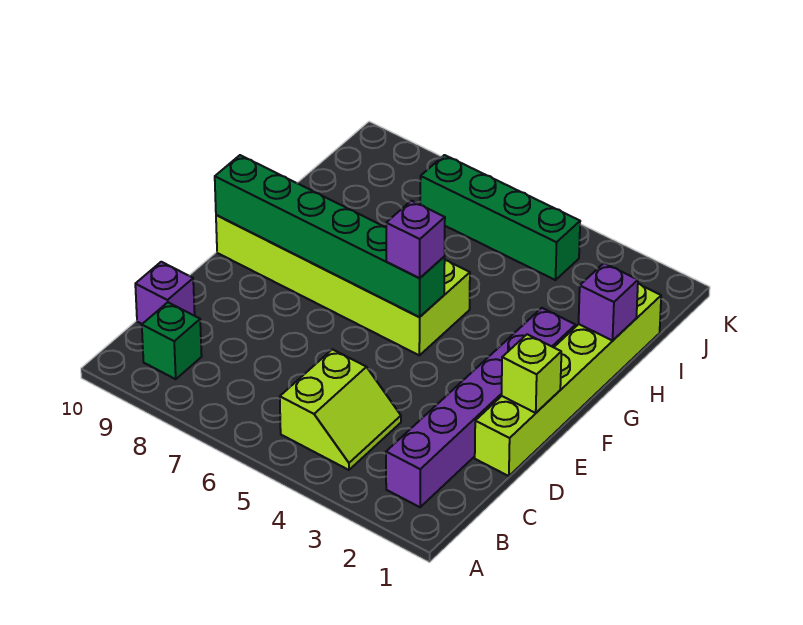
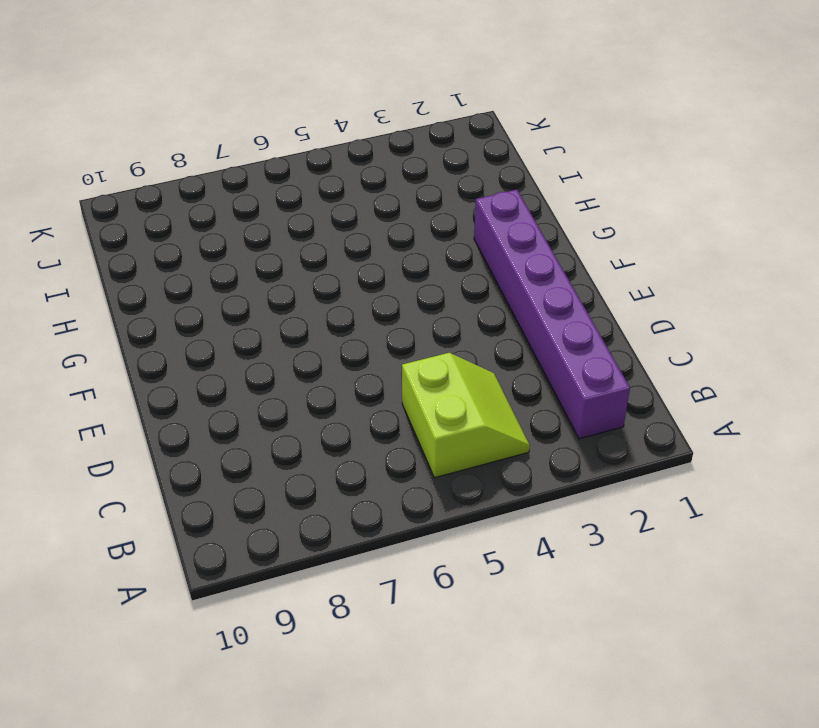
none -> green brick B9 level 1
none -> purple brick C10 level 1

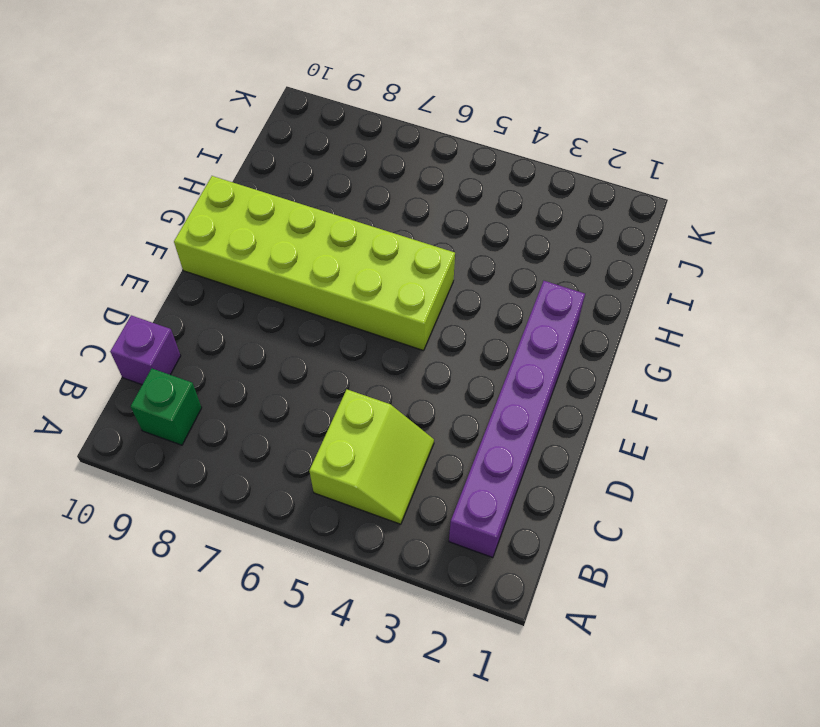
none -> lime brick D1:I1 level 1
none -> green brick J4:J7 level 1

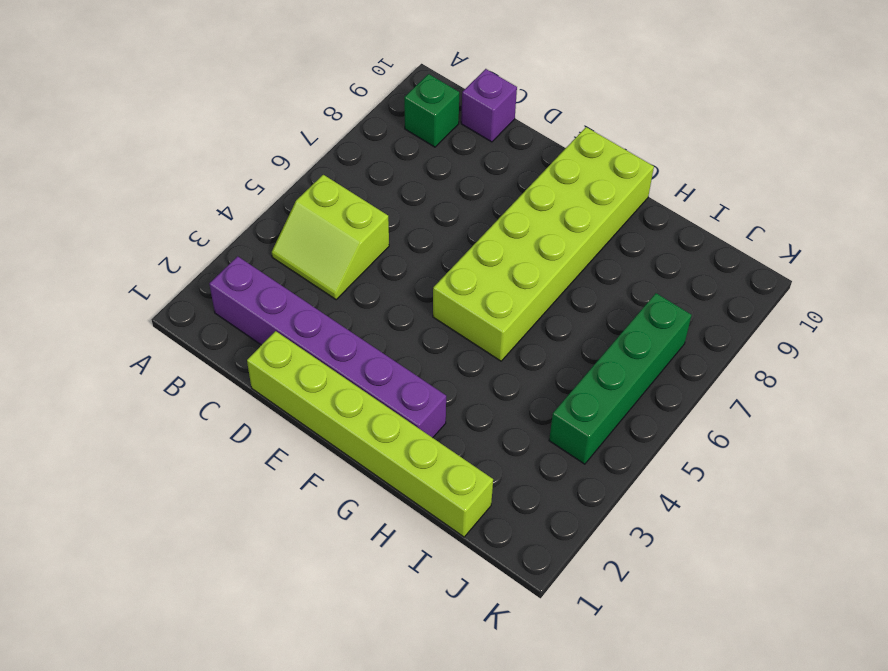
none -> lime brick E1 level 2
none -> green brick F5:F10 level 2

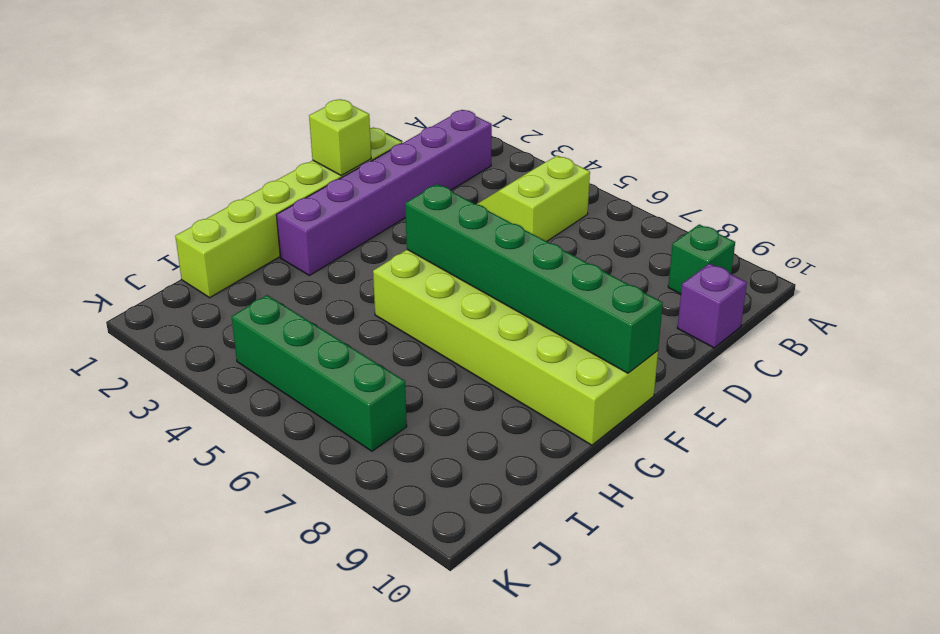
none -> purple brick H1 level 2
none -> purple brick F5 level 3

